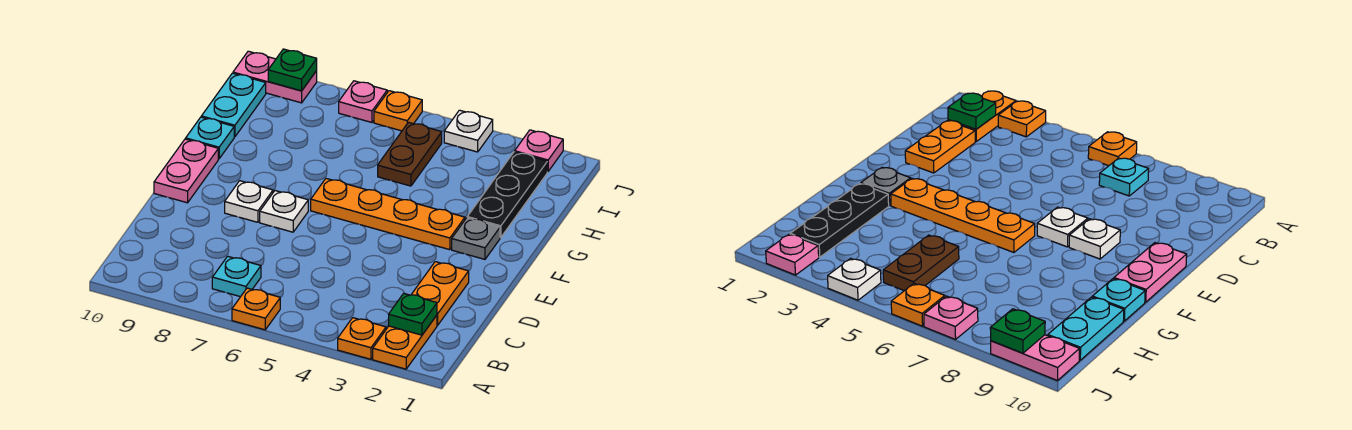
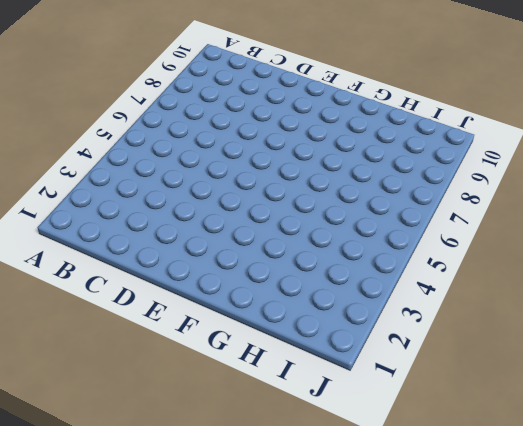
none -> orange plate A2:B2 level 1
none -> orange plate A3 level 1
none -> orange plate A6 level 1

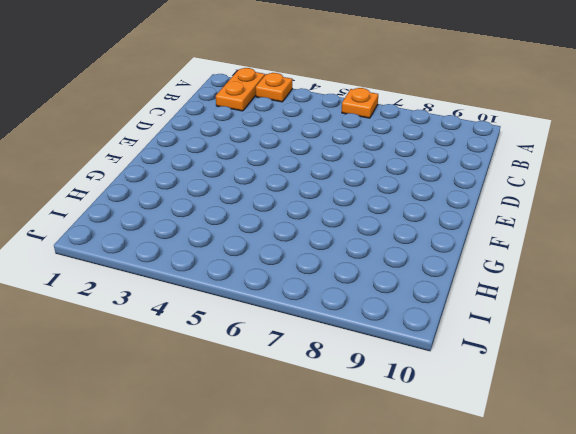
none -> cyan plate B7 level 1
none -> orange plate C2:D2 level 1
none -> white plate E7 level 1

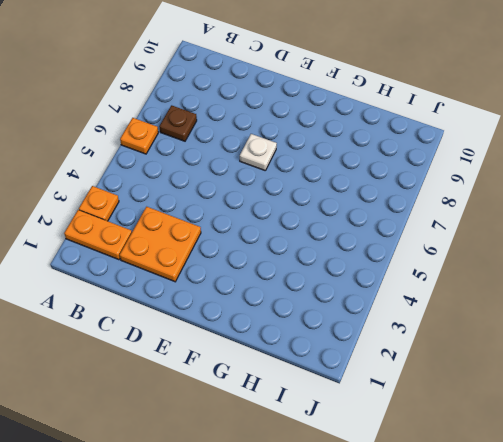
brown plate B7 level 1 -> cyan plate B7 level 1
orange plate C2:D3 level 1 -> orange plate C2:D2 level 1
none -> white plate E8 level 1
none -> pink plate E10:F10 level 1
none -> grey plate F2 level 1

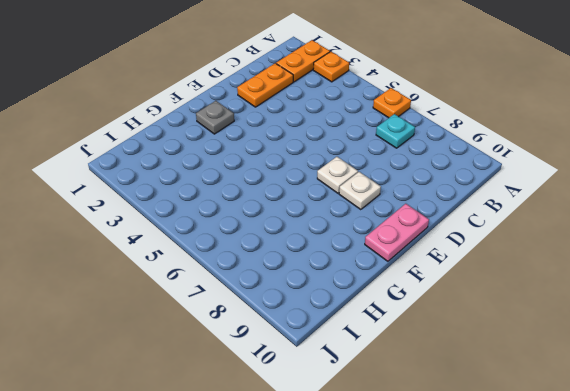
none -> orange plate F3:F6 level 1
none -> black plate G2:I2 level 1
none -> cyan plate G10 level 1

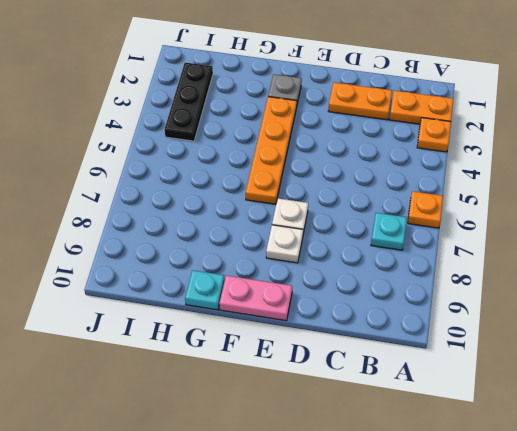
black plate I2:I4 level 1 -> black plate G2:I2 level 1
none -> brown plate H5:I5 level 1
none -> cyan plate H10:I10 level 1
none -> pink plate J2 level 1

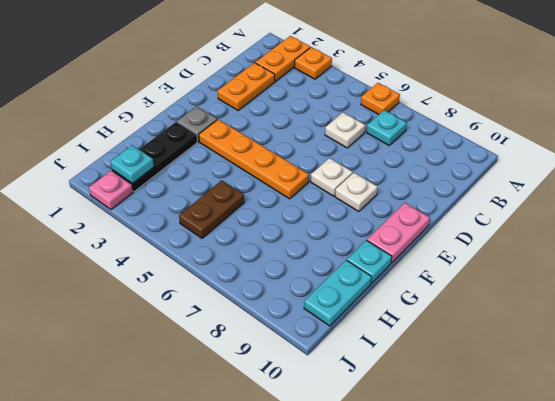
white plate C6 level 1 -> white plate J4 level 1
cyan plate I2 level 2 -> none
none -> orange plate J6 level 1
none -> pink plate J7 level 1
none -> pink plate J9:J10 level 1

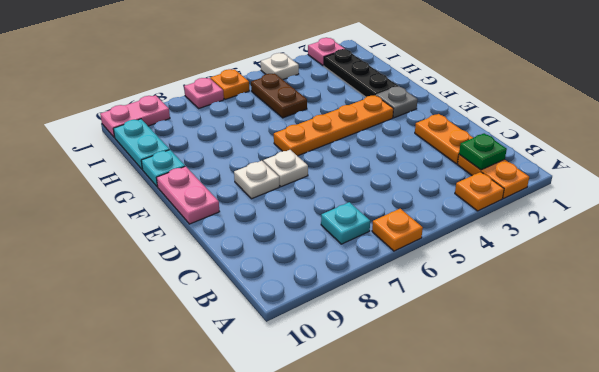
none -> green plate J9 level 2

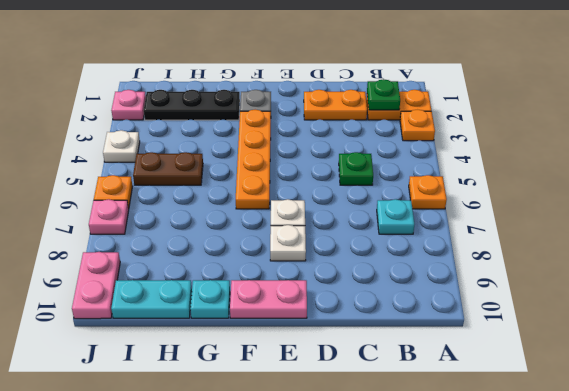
green plate C5 level 1 -> green plate J9 level 2

